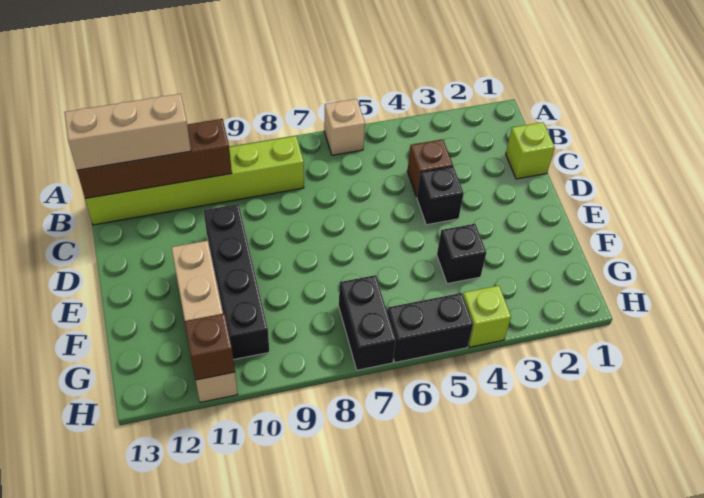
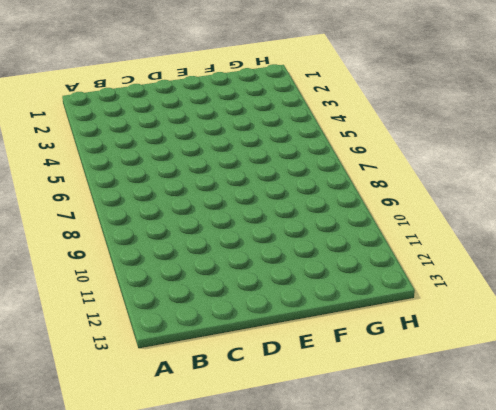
none -> tan brick A6 level 1
none -> lime brick B8:B13 level 1
none -> lime brick C1 level 1

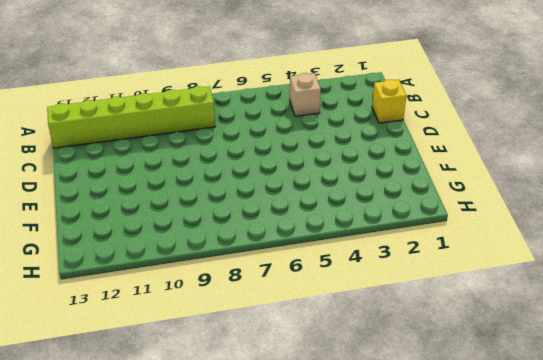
tan brick B4 level 1 -> tan brick A6 level 1
yellow brick C1 level 1 -> lime brick C1 level 1
none -> brown brick C4 level 1
none -> black brick D4 level 1
none -> black brick D10:G10 level 1

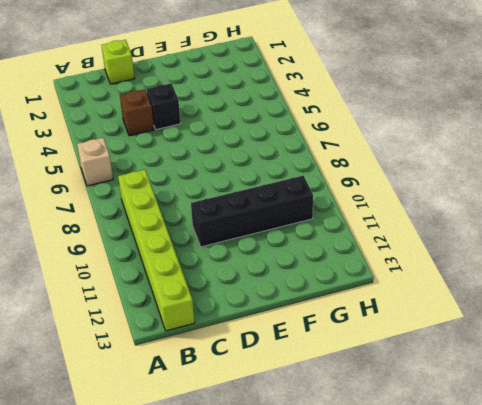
none -> tan brick E11:H11 level 1
none -> black brick F4 level 1
none -> black brick G7:H7 level 1

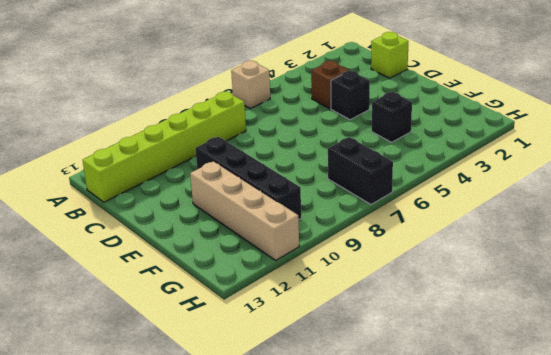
none -> lime brick H4 level 1
none -> black brick H5:H6 level 1
none -> brown brick B10:B13 level 2

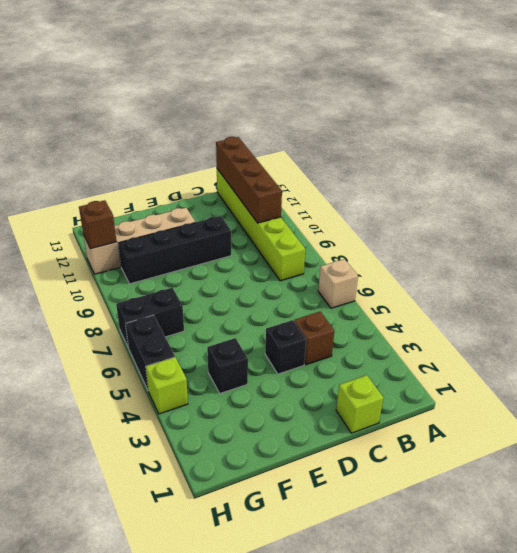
none -> tan brick B11:B13 level 3

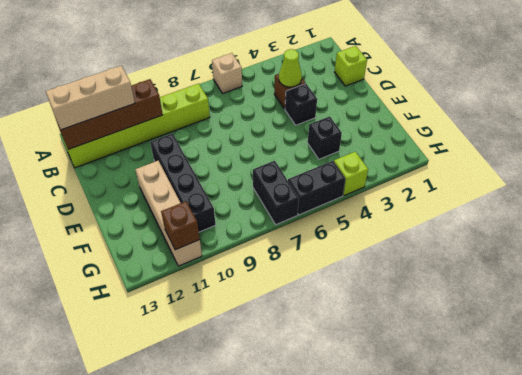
lime cone C4 level 2 -> none

